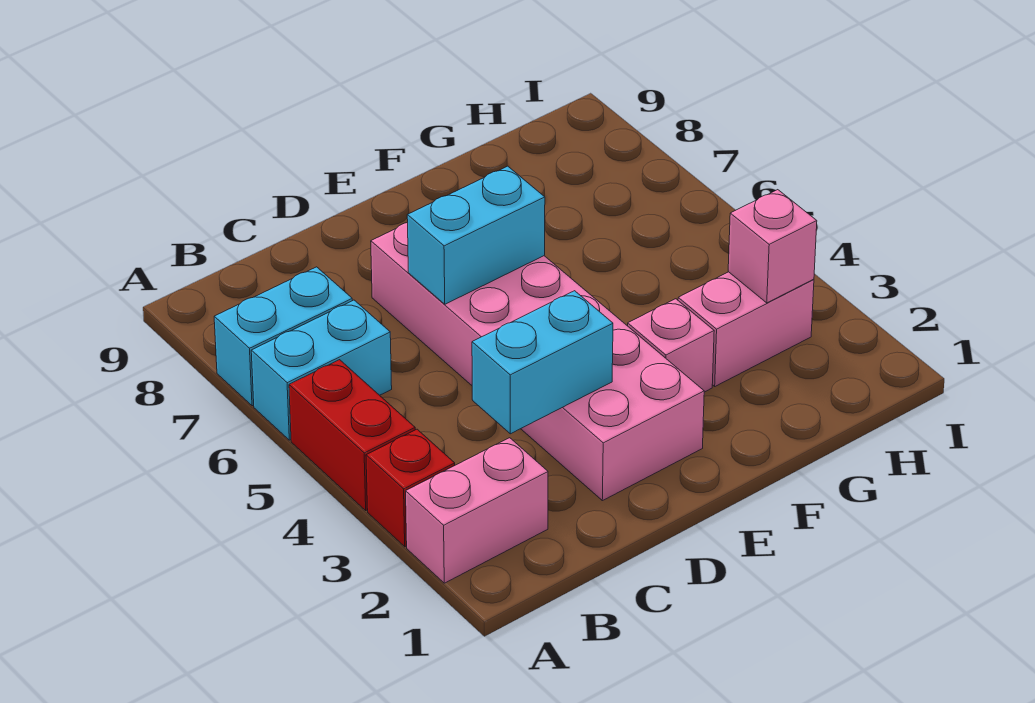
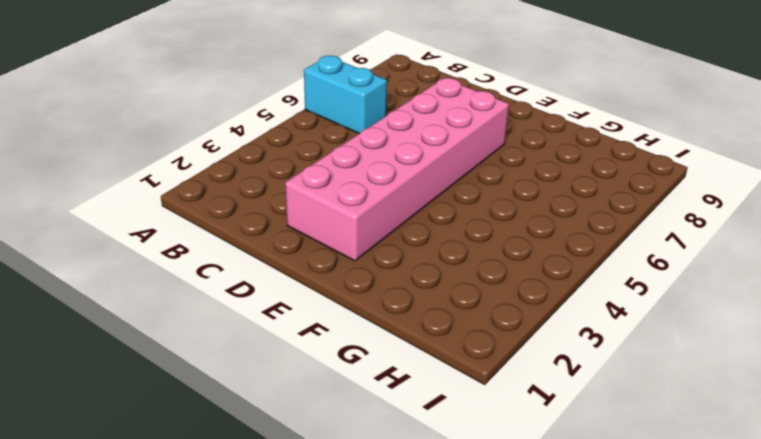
none -> pink brick A2:B2 level 1
none -> red brick A3 level 1

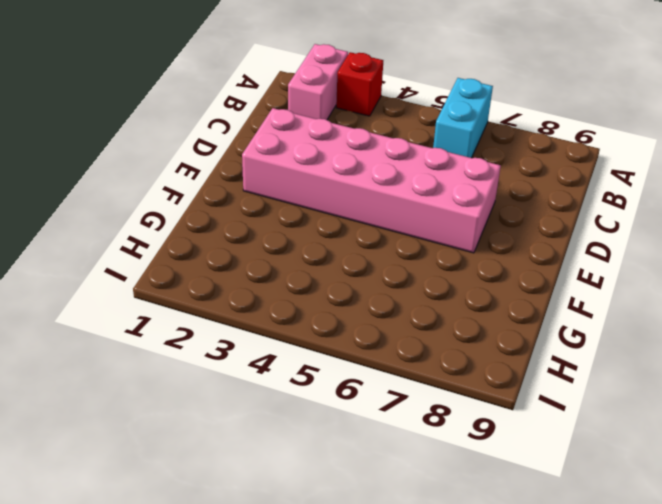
none -> red brick A4:A5 level 1
none -> cyan brick A7:B7 level 1

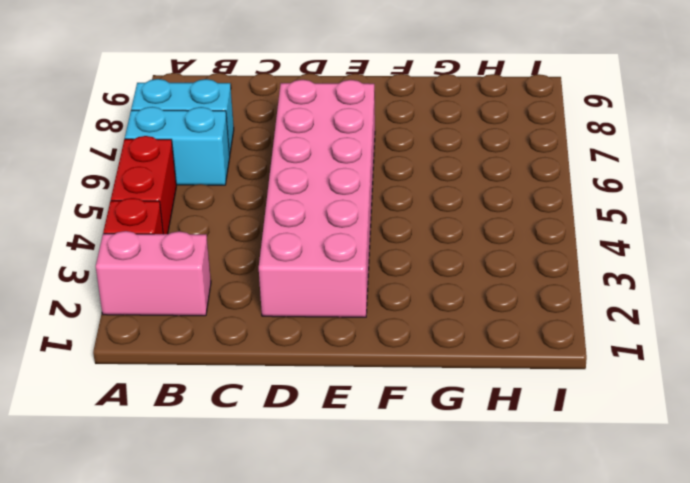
none -> pink brick F3 level 1
none -> pink brick G3:H3 level 1

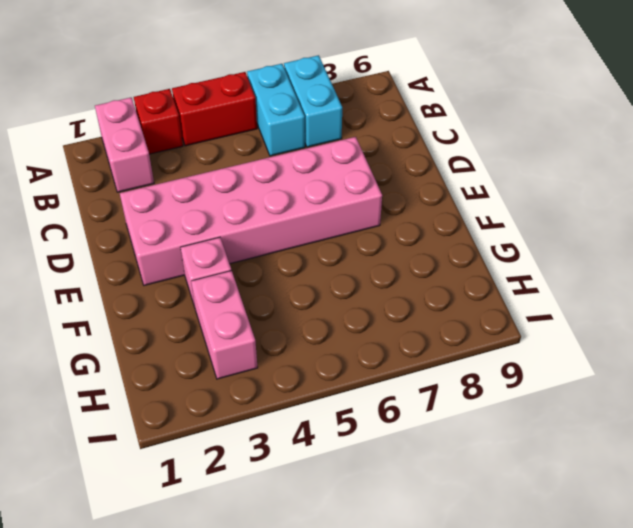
none -> cyan brick C3:D3 level 2
none -> cyan brick D6:E6 level 2

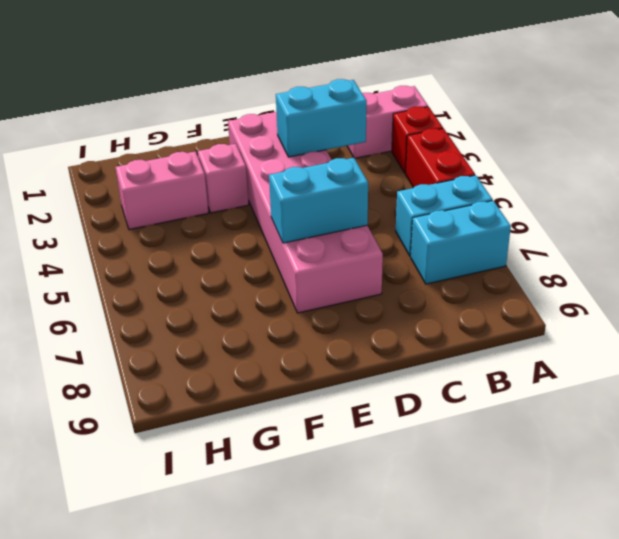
none -> pink brick H3 level 2

